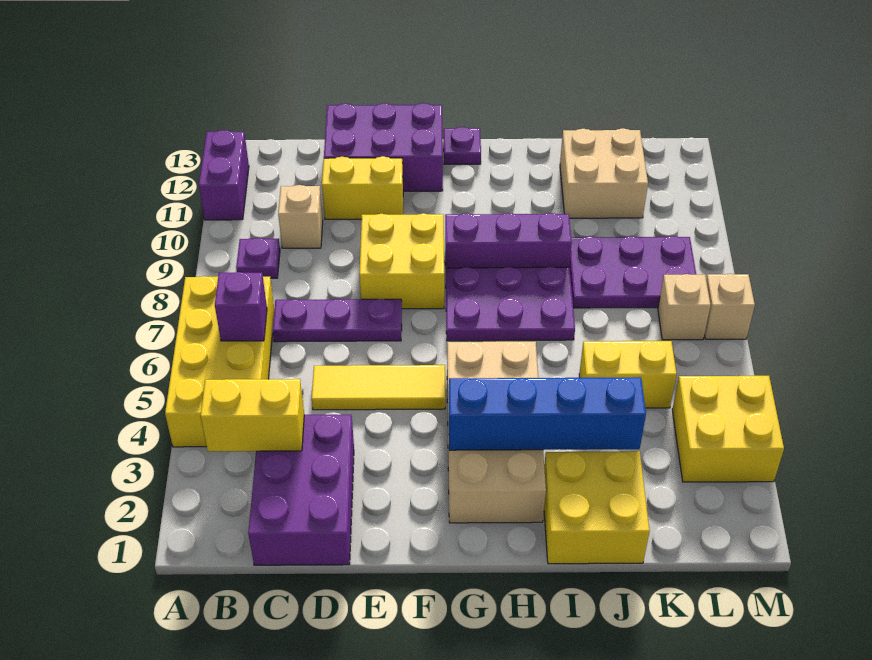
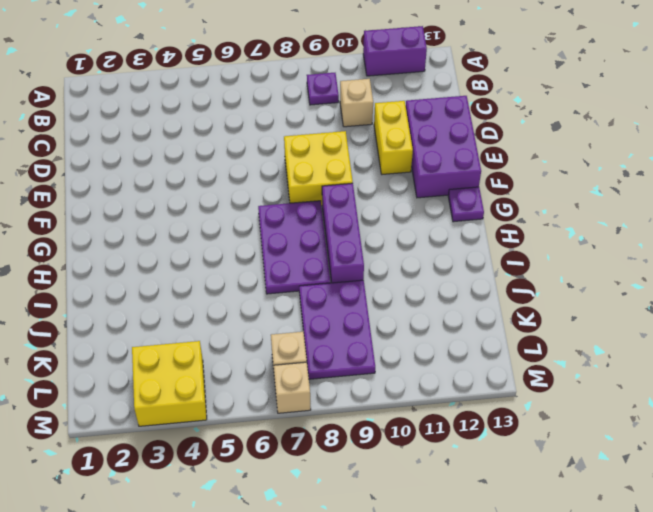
none -> yellow brick A4:B7 level 1
none -> purple brick C1:D3 level 1
none -> purple plate C7:E7 level 1

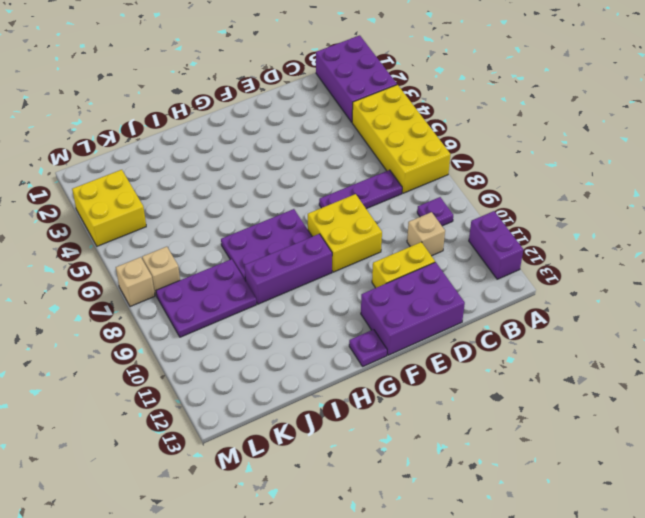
purple brick A1:B3 level 1 -> purple brick C1:D3 level 1
none -> yellow tile D5:F5 level 1
none -> tan brick G2:H5 level 1
none -> yellow brick I1:J2 level 1

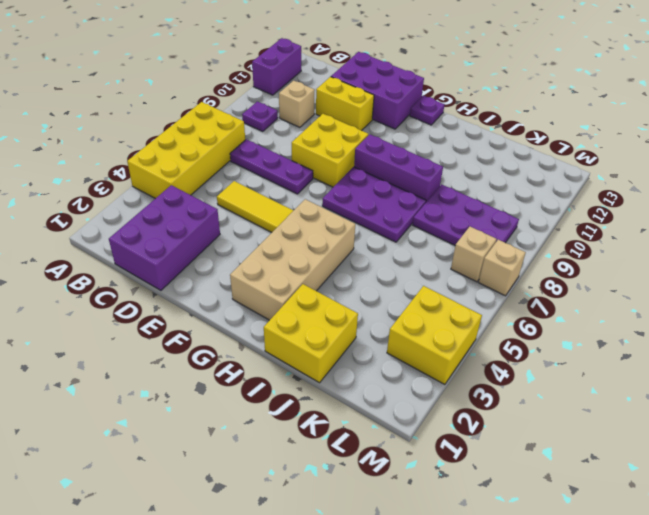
none -> yellow brick J5:K5 level 1
none -> tan brick J11:K12 level 1
none -> yellow brick B3:C3 level 2

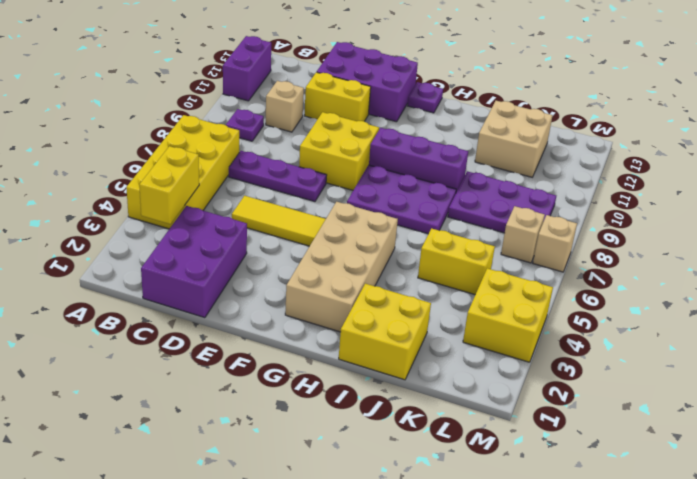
yellow brick B3:B4 level 2 -> yellow brick B3:C3 level 2
none -> purple brick B6 level 2
none -> blue brick G3:J3 level 2

